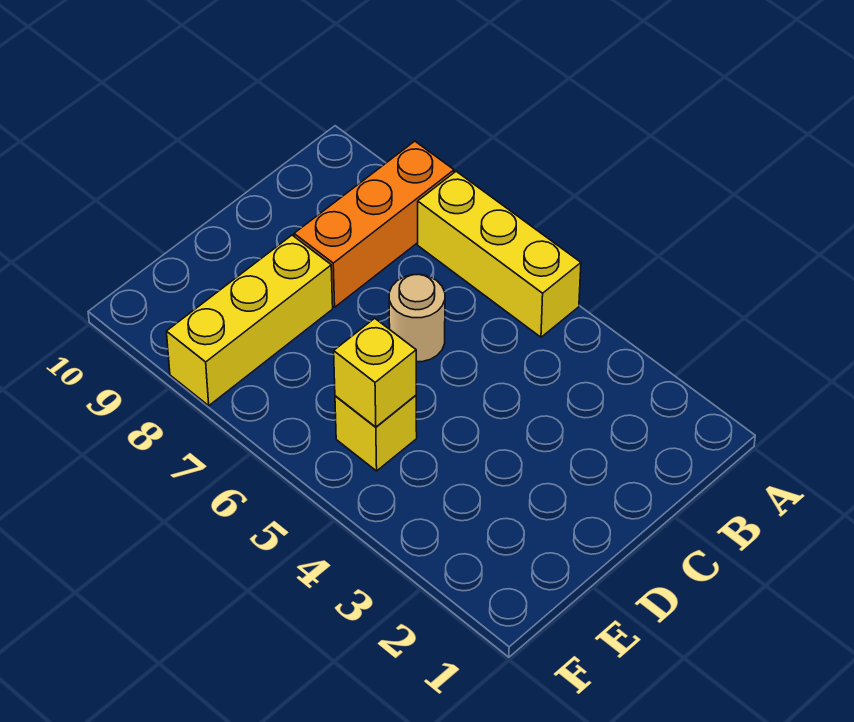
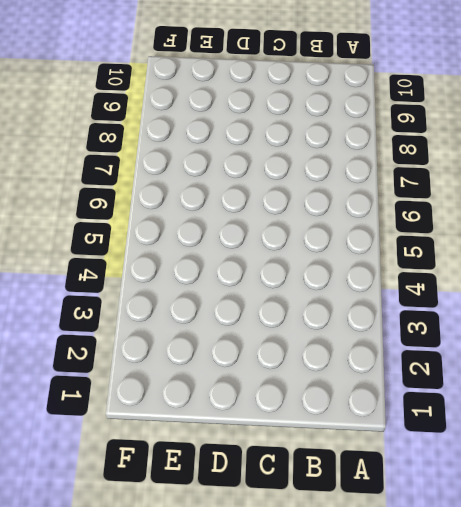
none -> yellow brick A5:A7 level 1
none -> orange brick A8:C8 level 1

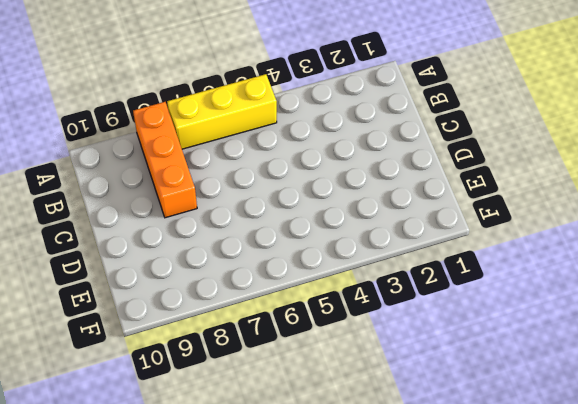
none -> tan round brick C6 level 1
none -> yellow brick D8:F8 level 1

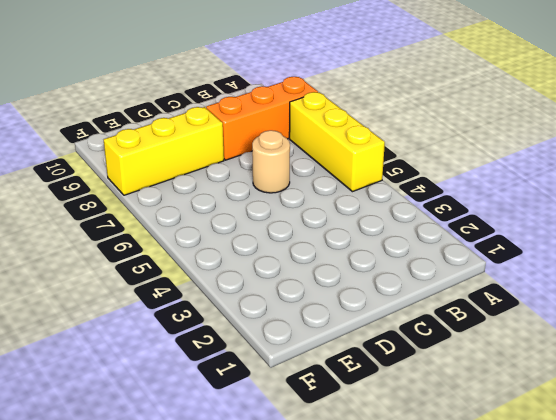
none -> yellow brick E5 level 1
none -> yellow brick E5 level 2

